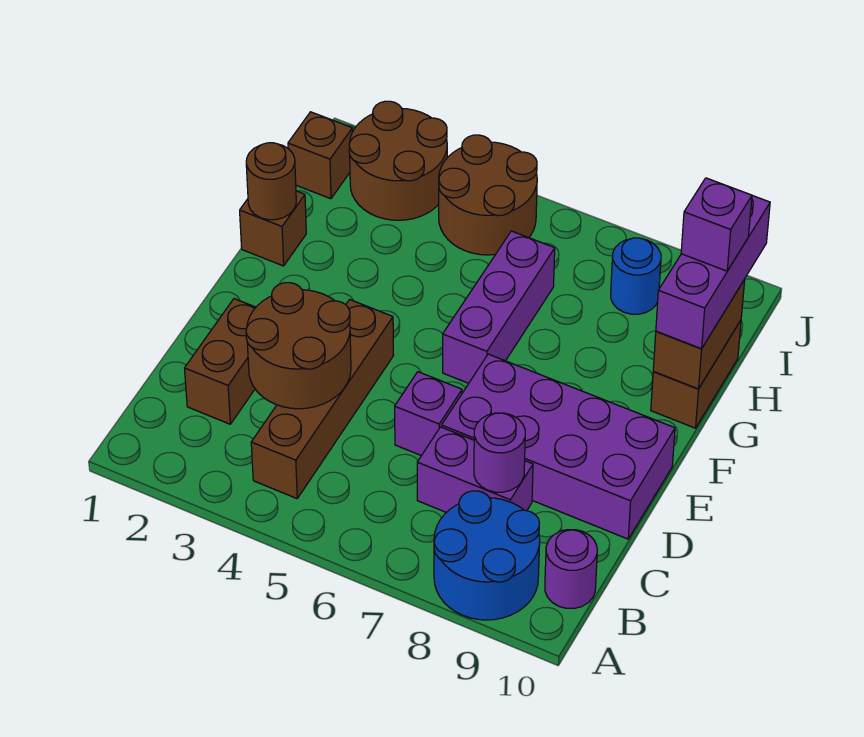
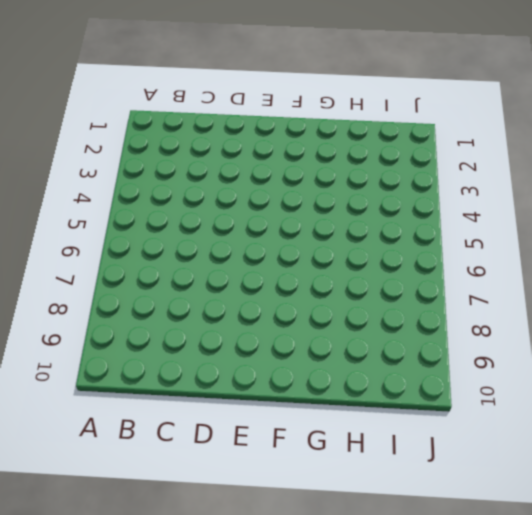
none -> blue round brick A8:B9 level 1
none -> brown brick B4:E4 level 1
none -> purple round brick B10 level 1

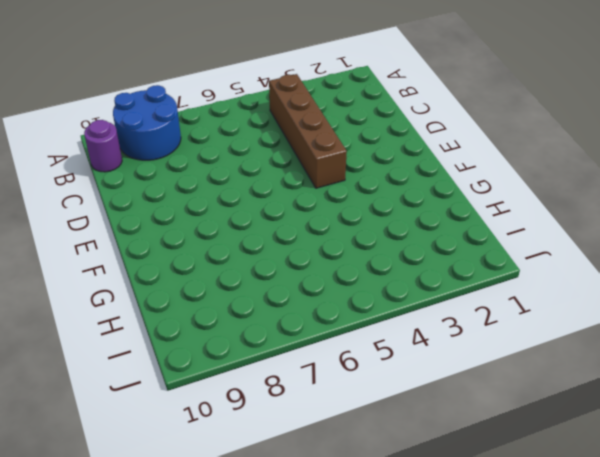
none -> brown brick C2:D2 level 1
none -> purple brick C7:C8 level 1
none -> purple brick D6 level 1

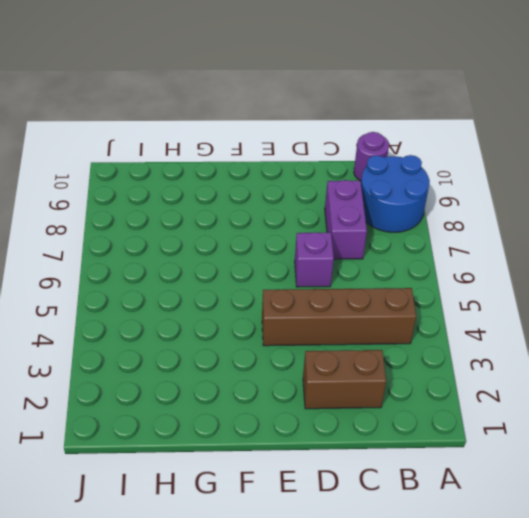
none -> purple brick D7:E10 level 1
none -> purple brick F6:H6 level 1
none -> brown brick G1 level 1

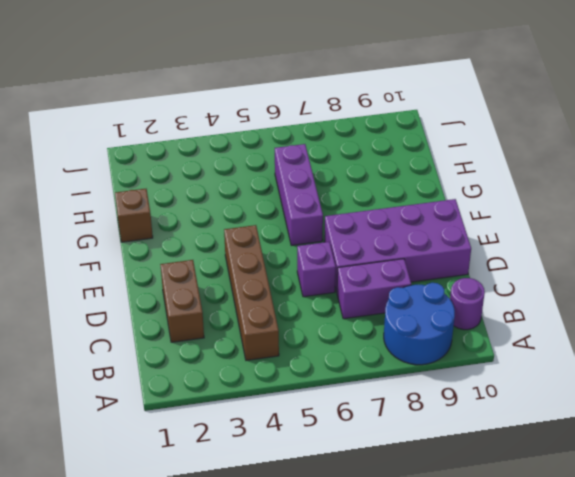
none -> brown brick G10:H10 level 1
none -> brown brick I1 level 1
none -> brown round brick I2:J3 level 1

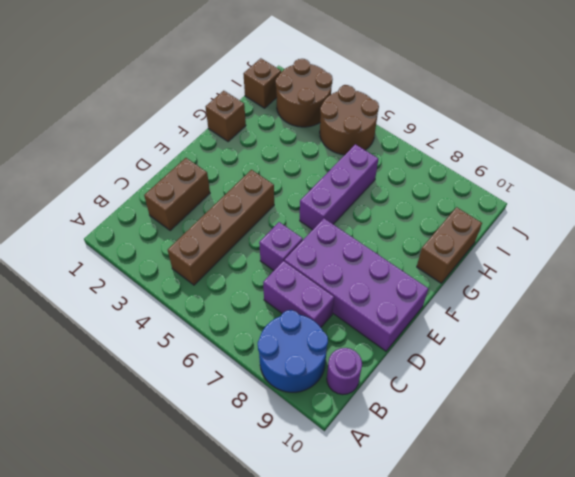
none -> blue round brick I8 level 1
none -> brown round brick C3:D4 level 2
none -> purple round brick C8 level 2

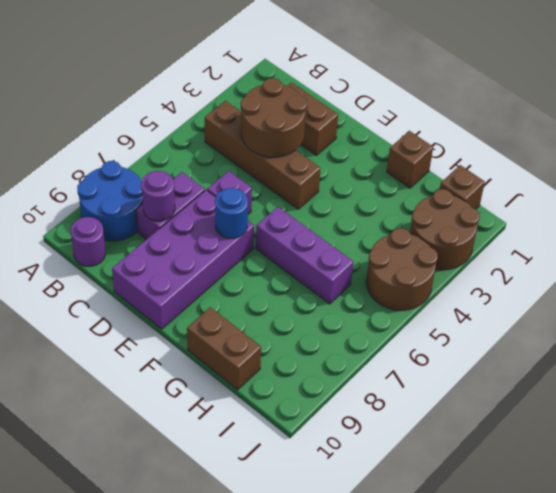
blue round brick E7 level 2 -> blue round brick I8 level 1
none -> brown round brick G1 level 2
none -> brown brick G10:H10 level 2
none -> purple brick G10:I10 level 3

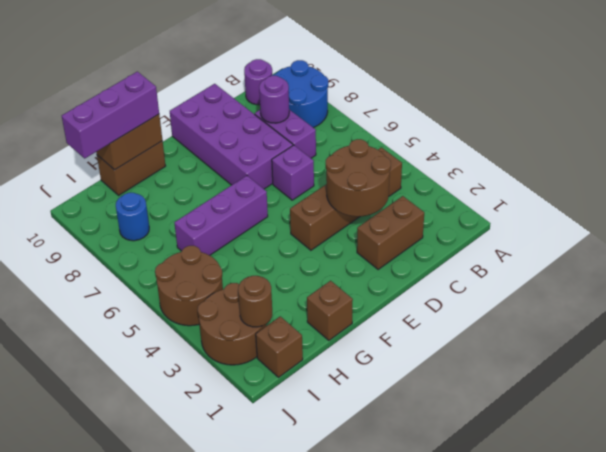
brown round brick I2 level 2 -> brown round brick G1 level 2
none -> purple brick H10 level 4

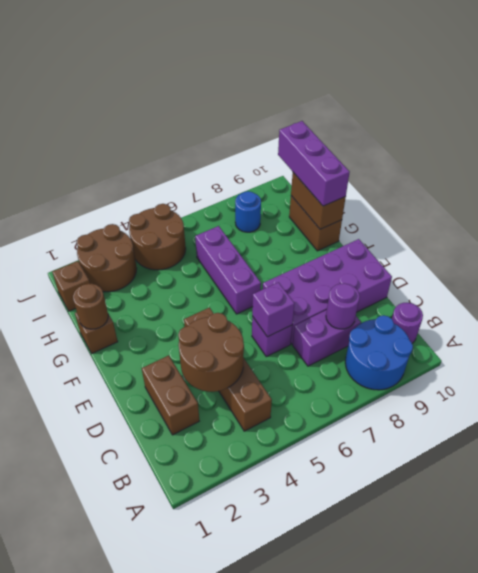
purple brick D6 level 2 -> purple brick H10 level 4

